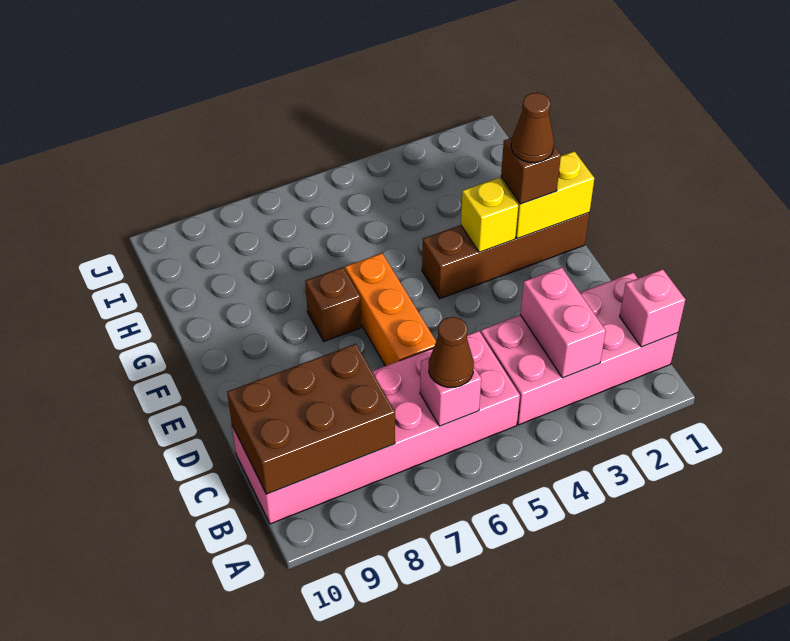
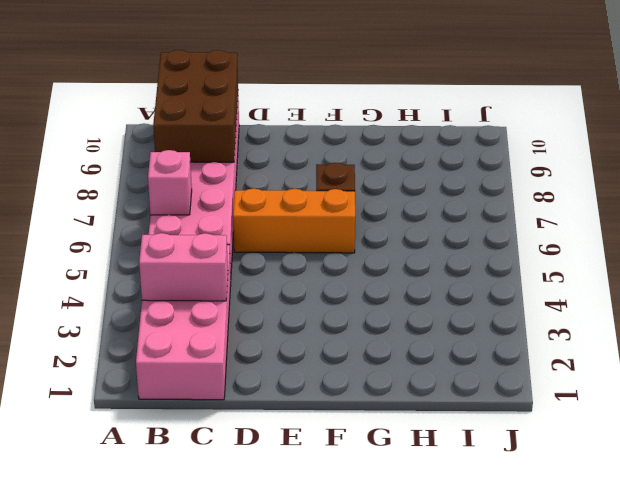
none -> brown brick F1:F4 level 1
none -> pink brick B1 level 2
none -> yellow brick F1:F2 level 2

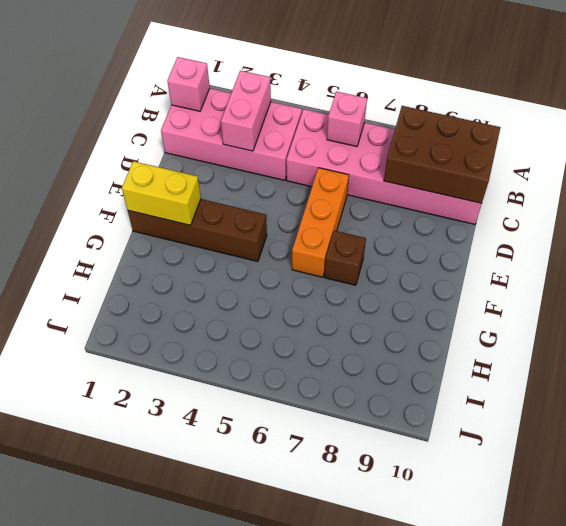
none -> yellow brick F3 level 2
none -> brown cone B6 level 3
none -> brown brick F2 level 3

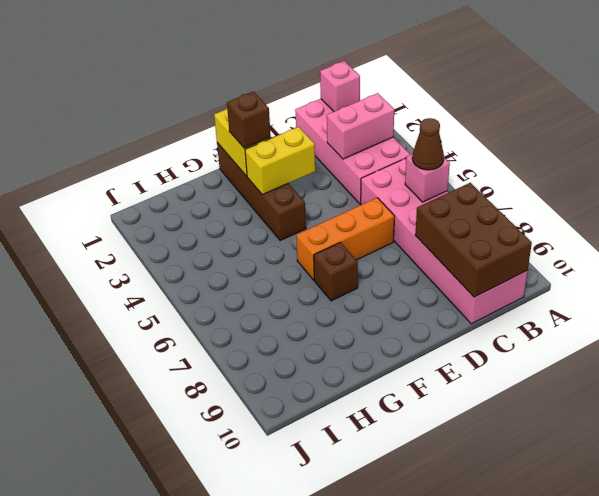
yellow brick E3:F3 level 2 -> yellow brick F3 level 2
none -> brown cone F2 level 4

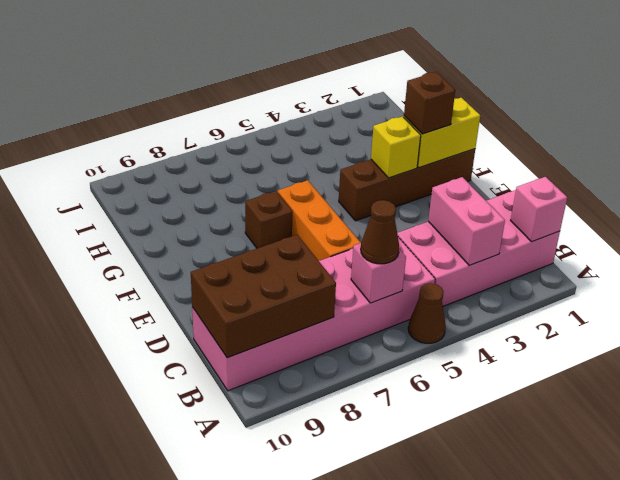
brown cone A5 level 1 -> brown cone F2 level 4

